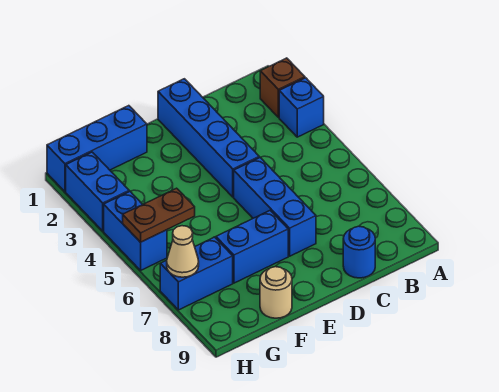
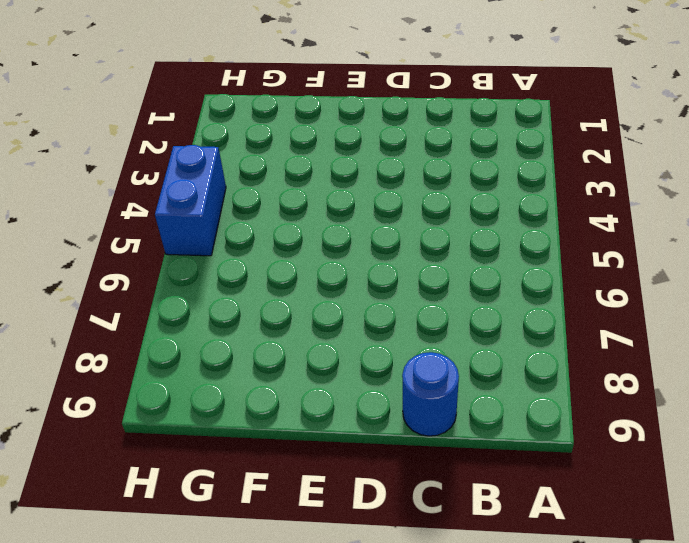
none -> brown brick A2 level 1
none -> blue brick A3 level 1
none -> blue brick D1:D4 level 1

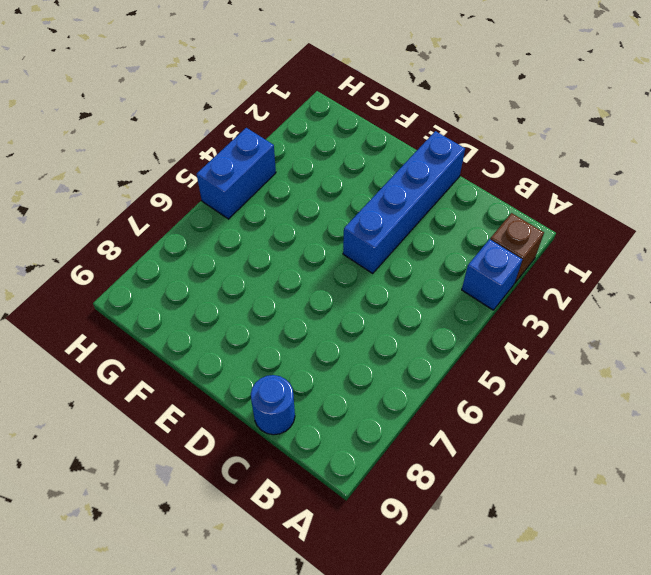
none -> blue brick D5:D7 level 1
none -> blue brick E7:F7 level 1
none -> blue brick F1:H1 level 1

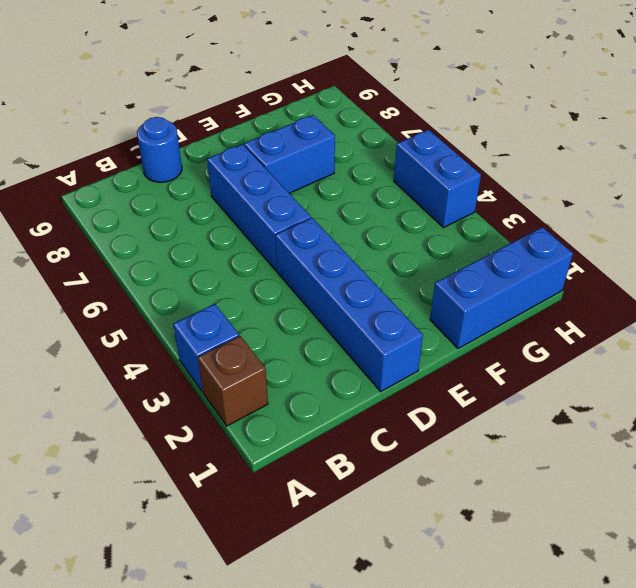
none -> tan round brick F9 level 1
none -> blue brick G7:H7 level 1
none -> blue brick H2:H3 level 1

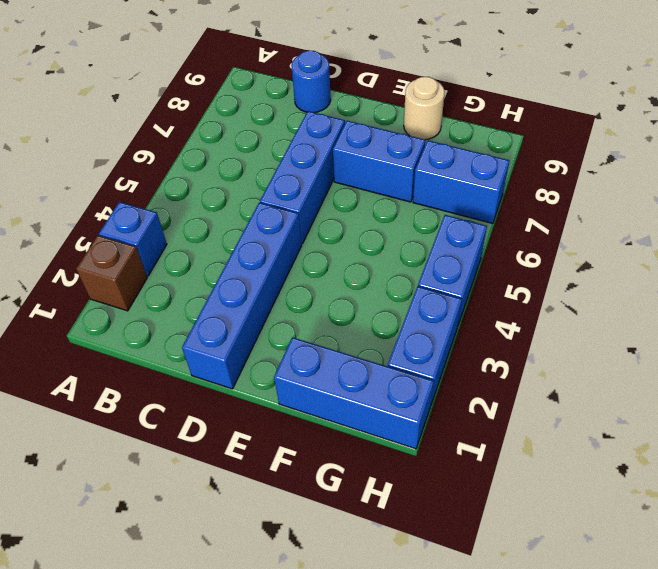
none -> brown plate G5:H5 level 2
none -> tan cone H7 level 2

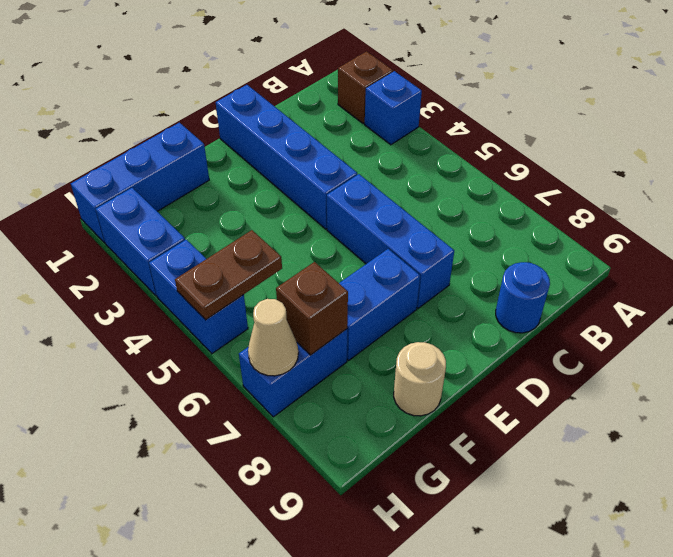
brown brick G7 level 2 -> none

